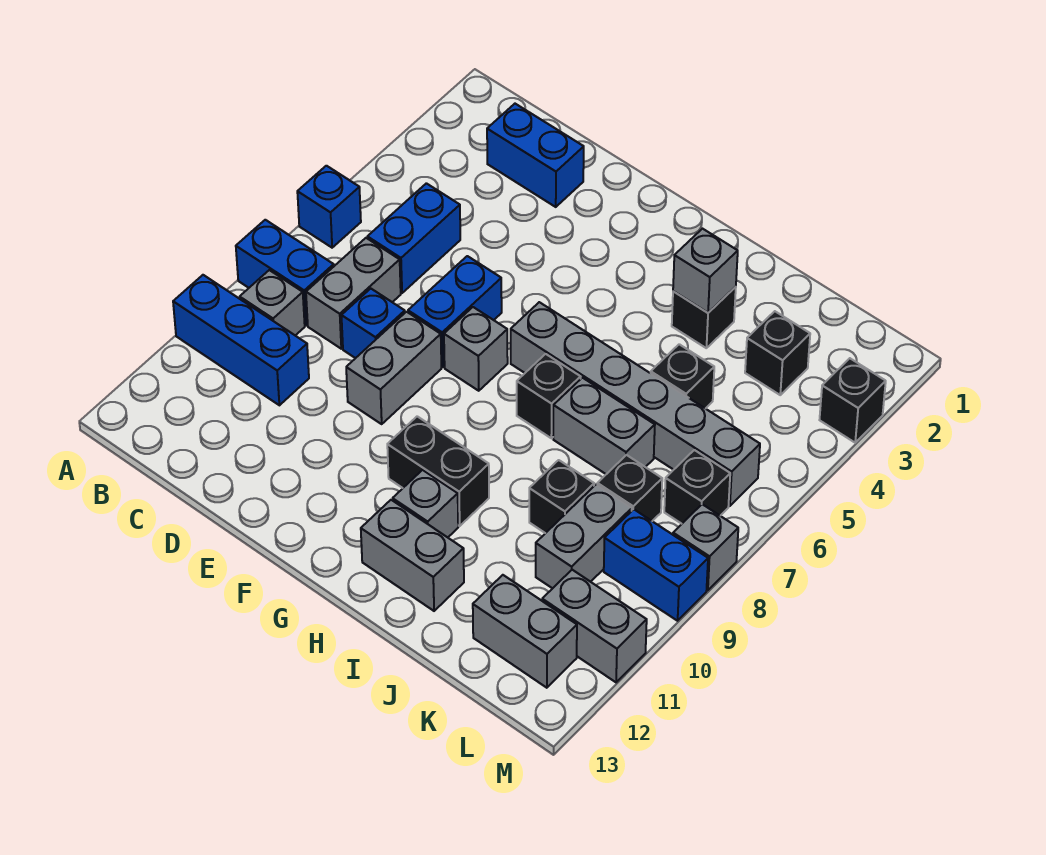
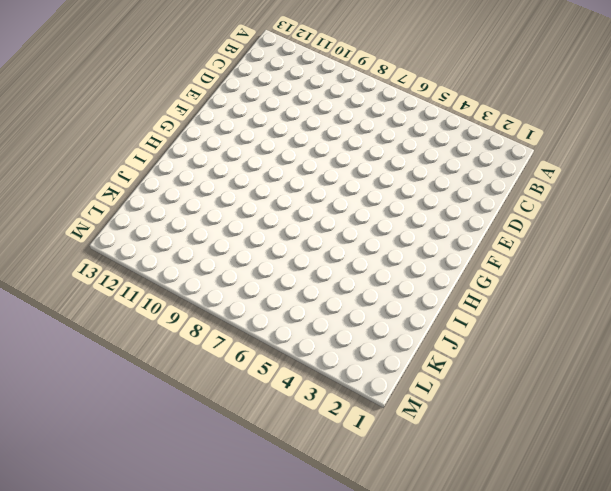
none -> blue brick A6 level 1
none -> blue brick A8:B8 level 1
none -> blue brick A10:C10 level 1
none -> grey brick B9 level 1

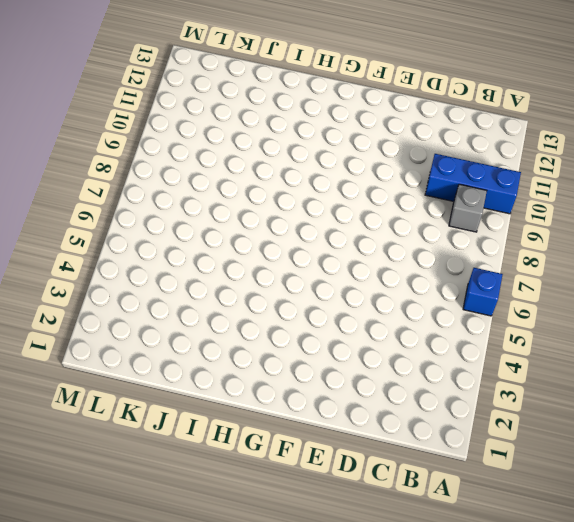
none -> blue brick A8:B8 level 1
none -> blue brick C2:D2 level 1
none -> blue brick C5:C6 level 1
none -> grey brick C7:C8 level 1

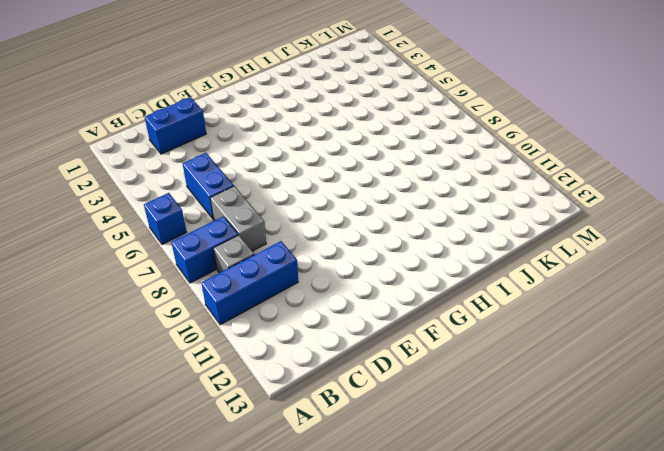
none -> blue brick D8 level 1
none -> blue brick E6:E7 level 1
none -> grey brick E8:E9 level 1
none -> grey brick F7 level 1

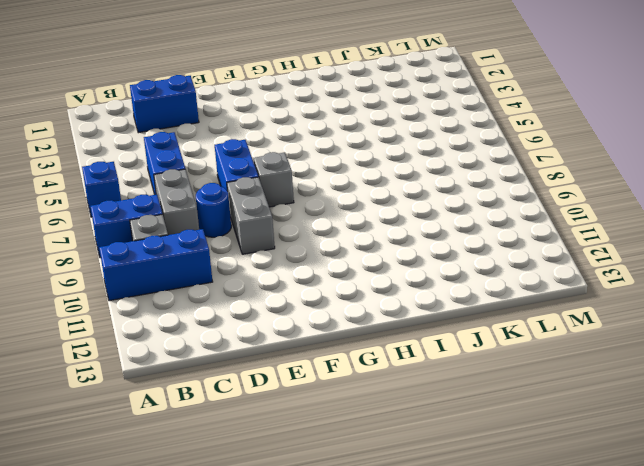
blue round brick D8 level 1 -> blue brick D8 level 1
none -> grey brick G6:L6 level 1
none -> black brick G10:H10 level 1
none -> black brick H7 level 1
none -> grey brick H11 level 1

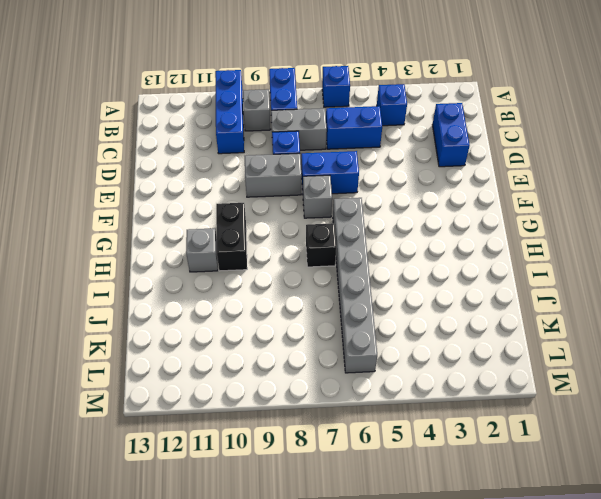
blue brick B4 level 1 -> none
none -> grey brick H12:I12 level 1
none -> black brick I3 level 1
none -> grey brick I7:J7 level 1
none -> black brick J5 level 1

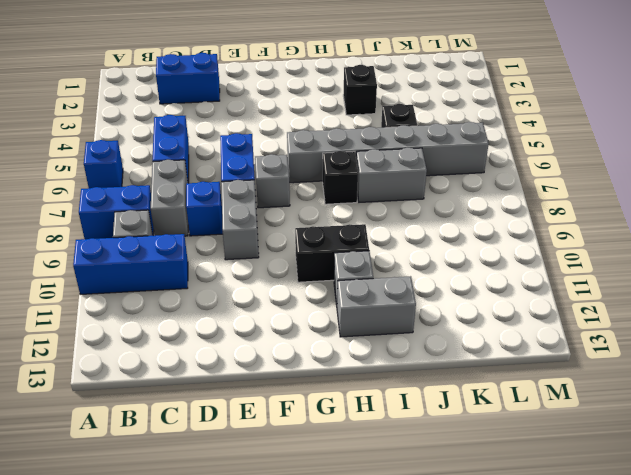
none -> black brick J9 level 1
none -> black brick K3 level 1
none -> black brick K8 level 1
none -> grey brick K9:K10 level 1

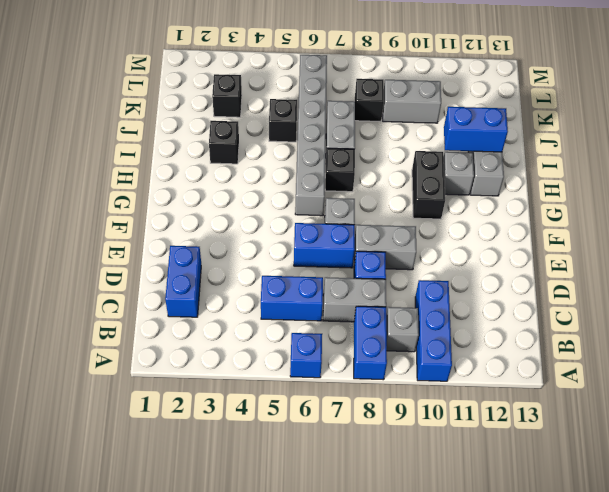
blue brick I11:I12 level 2 -> blue brick L9:M9 level 1
none -> black brick J9 level 1
none -> grey brick K12:L12 level 1
none -> black brick L7 level 1
none -> grey brick L11:M11 level 1

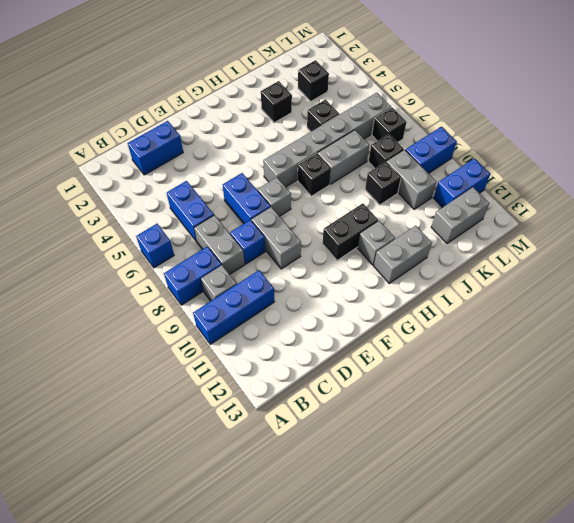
blue brick L11:M11 level 1 -> grey brick L11:M11 level 1
none -> black brick M3 level 1
none -> grey brick M8 level 1
none -> grey brick I3 level 2

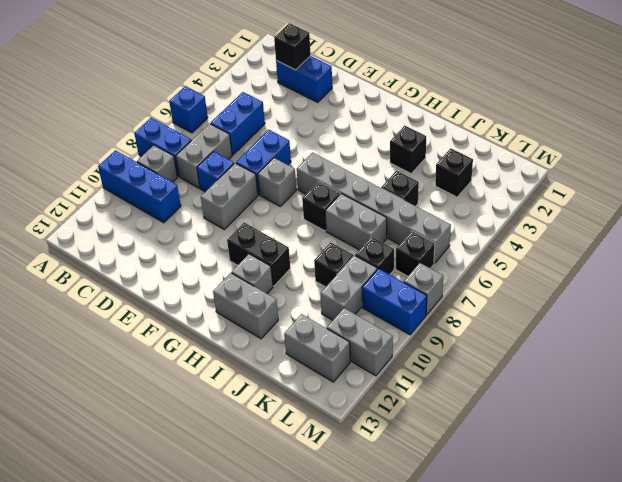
black brick C2 level 2 -> black brick M3 level 1
none -> grey brick I3 level 2

